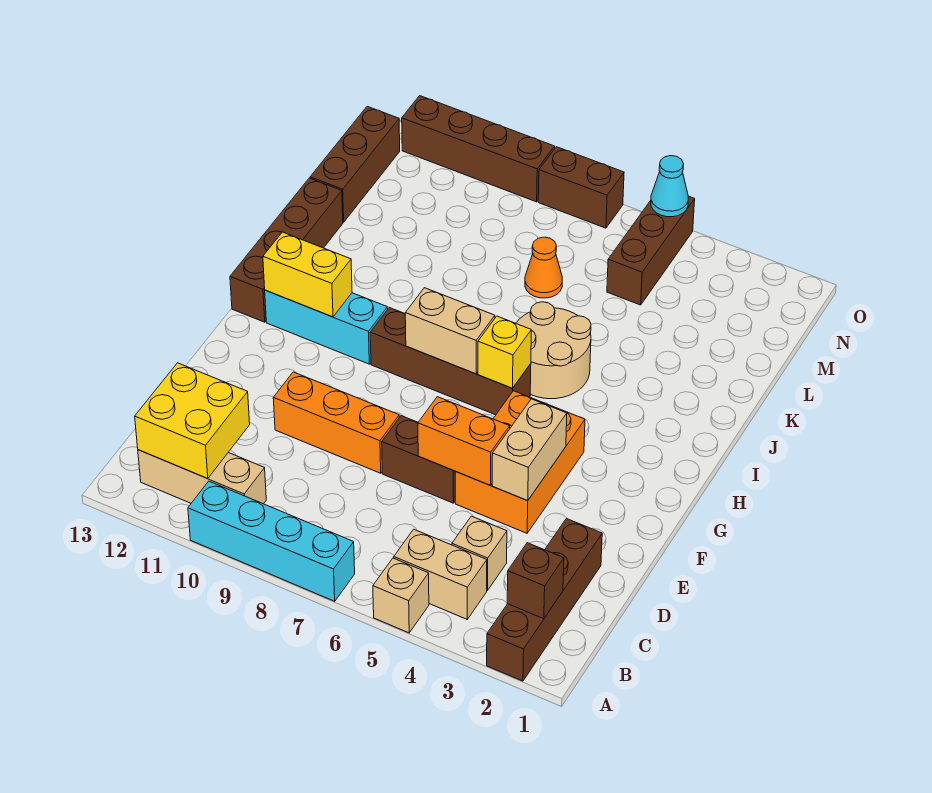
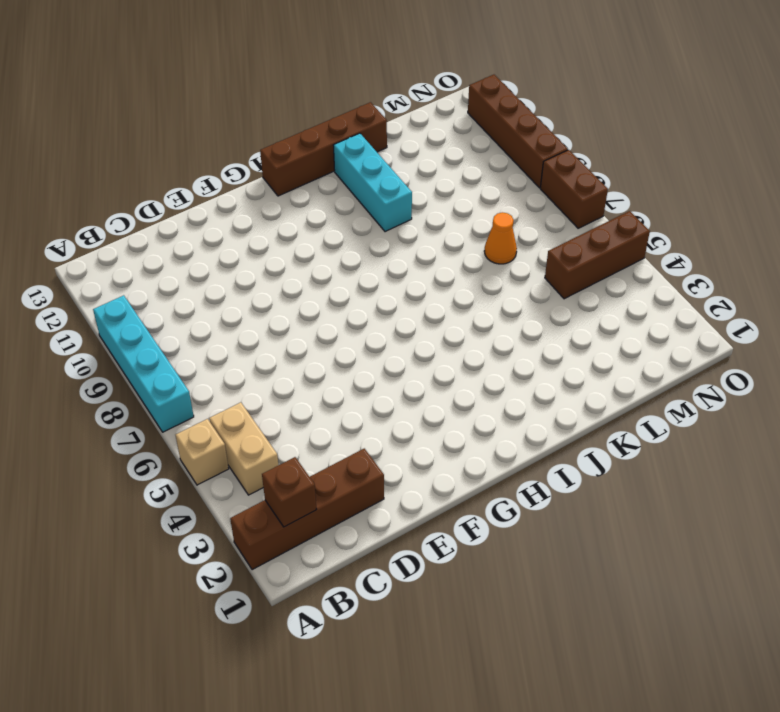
cyan brick J10:J12 level 1 -> cyan brick H10:H12 level 1
none -> tan brick B10:B12 level 1
none -> tan brick C4 level 1
none -> orange brick E4:G5 level 1

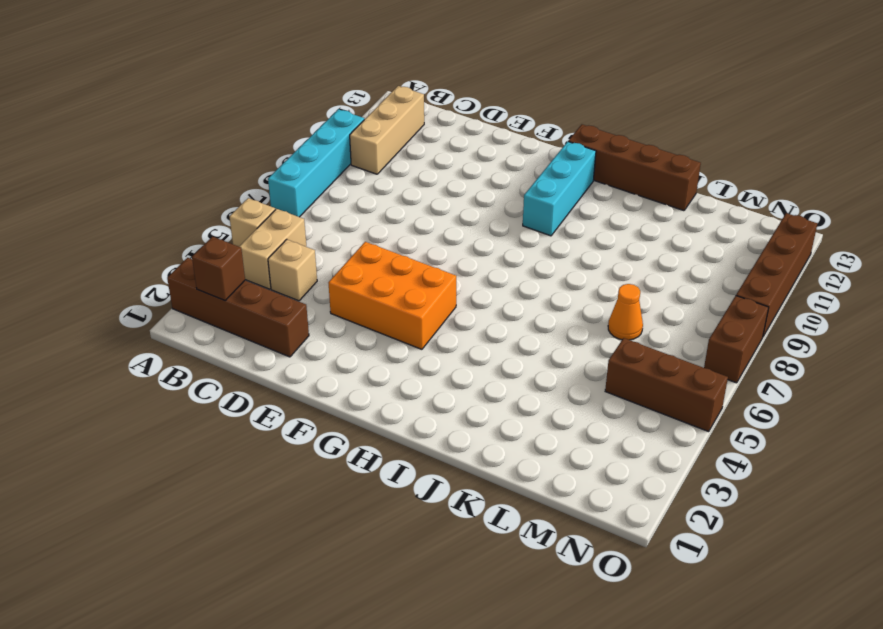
none -> brown brick E6:E7 level 1
none -> orange brick E8:E10 level 1
none -> brown brick H6:H9 level 1

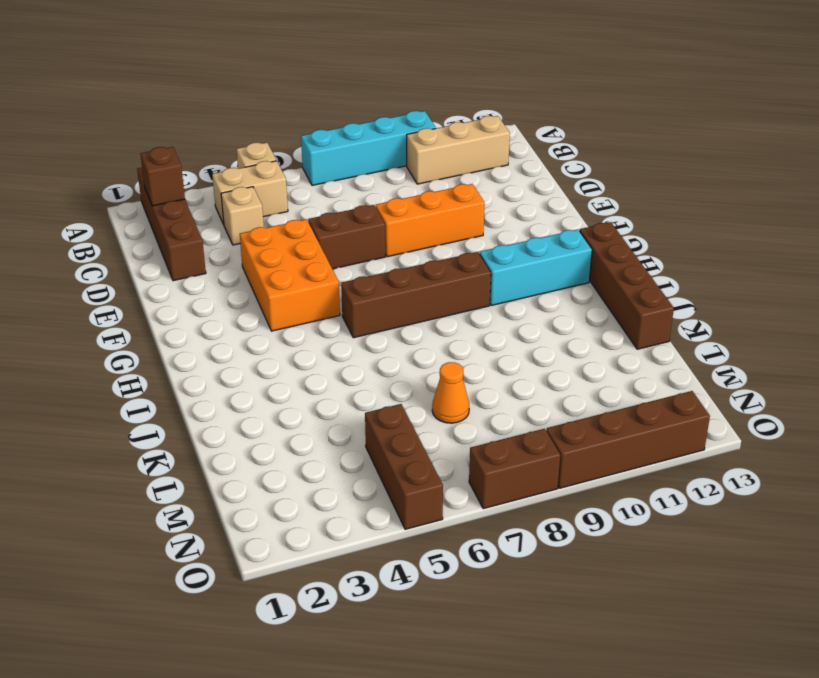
none -> tan round brick I5:J6 level 1
none -> brown brick L13:N13 level 1
none -> yellow brick B11:C12 level 2

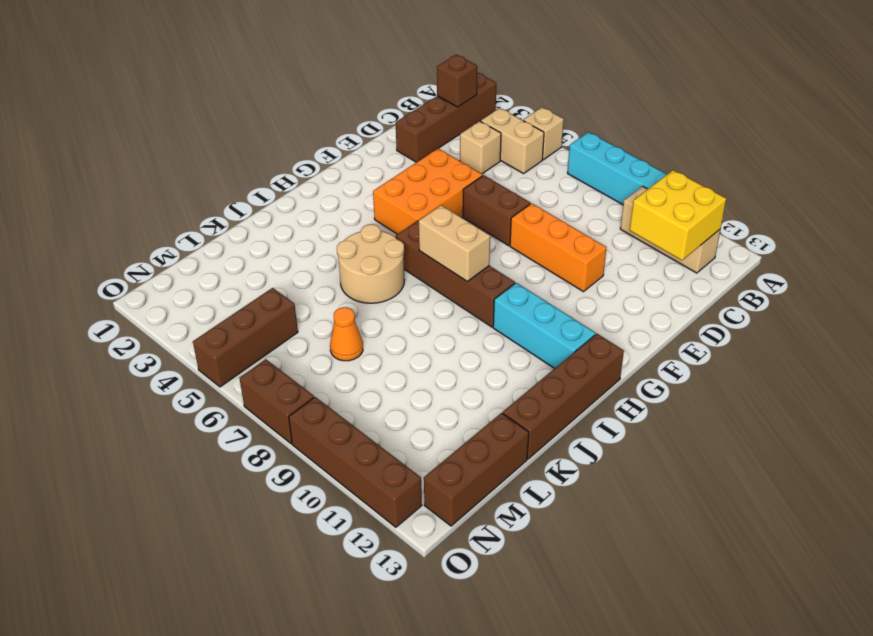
none -> tan brick E4:F4 level 2
none -> orange brick E5:E6 level 2
none -> yellow brick H6 level 2

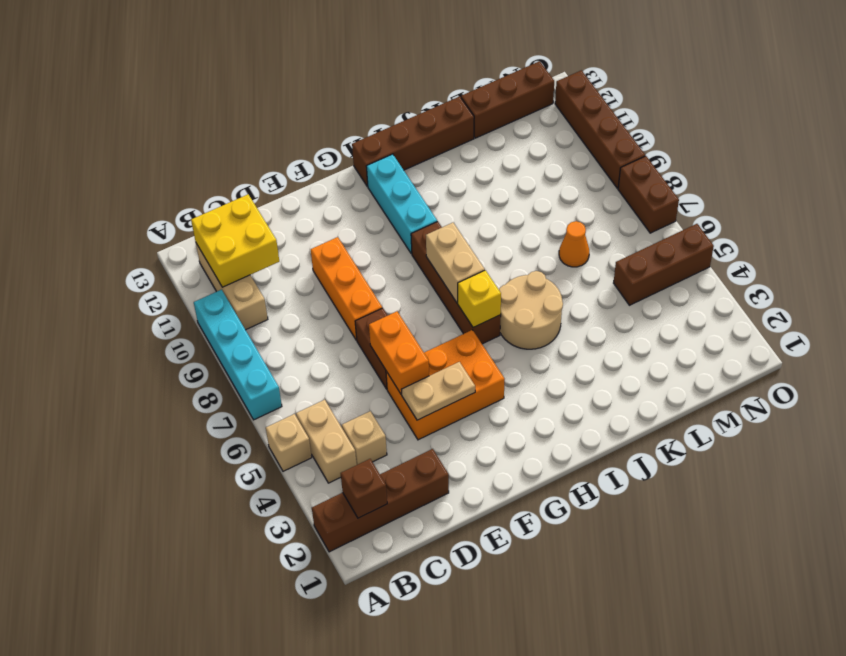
tan plate E4:F4 level 2 -> tan brick E4:F4 level 2
none -> yellow brick H11:H12 level 2
none -> cyan cone O5 level 2

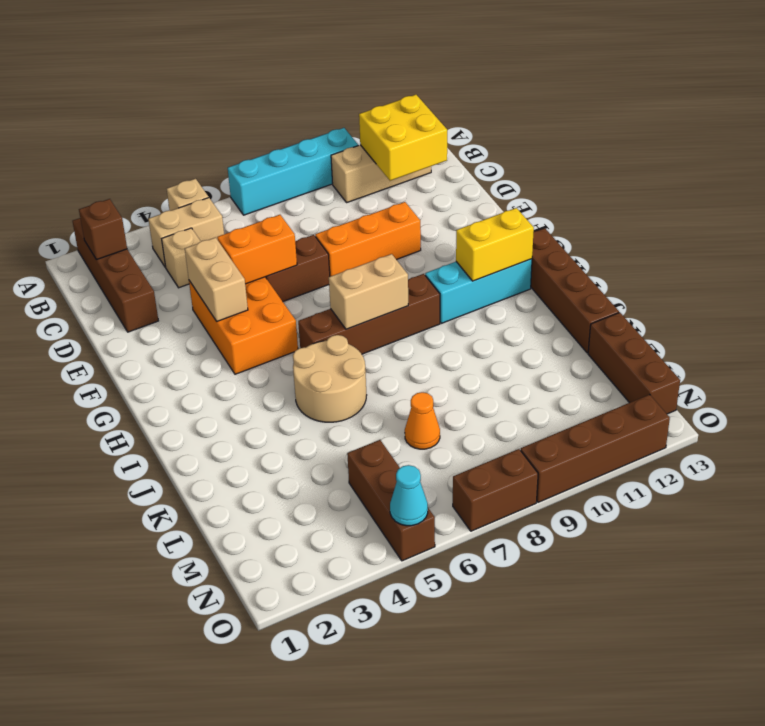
none -> yellow brick H6 level 2

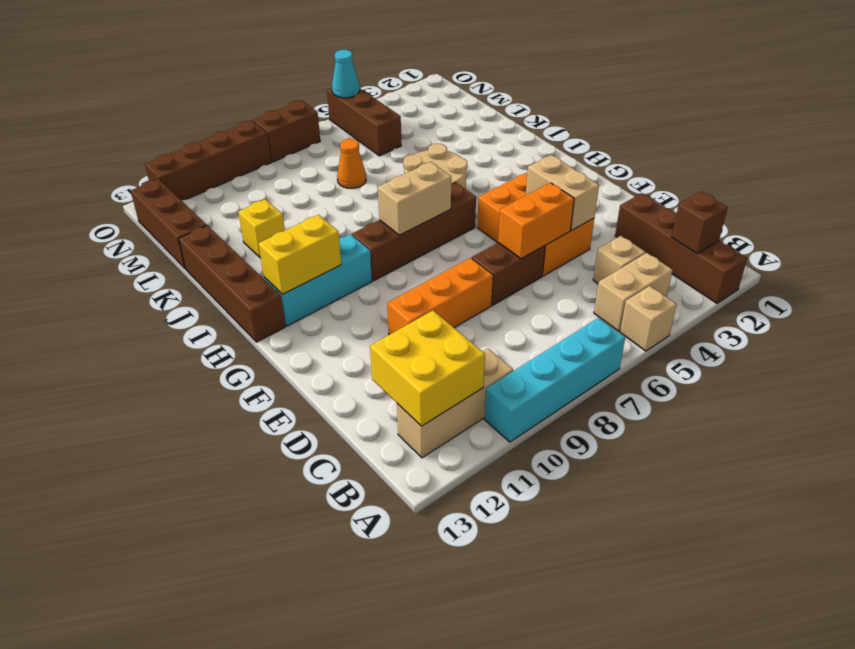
yellow brick K11 level 1 -> yellow brick H6 level 2

